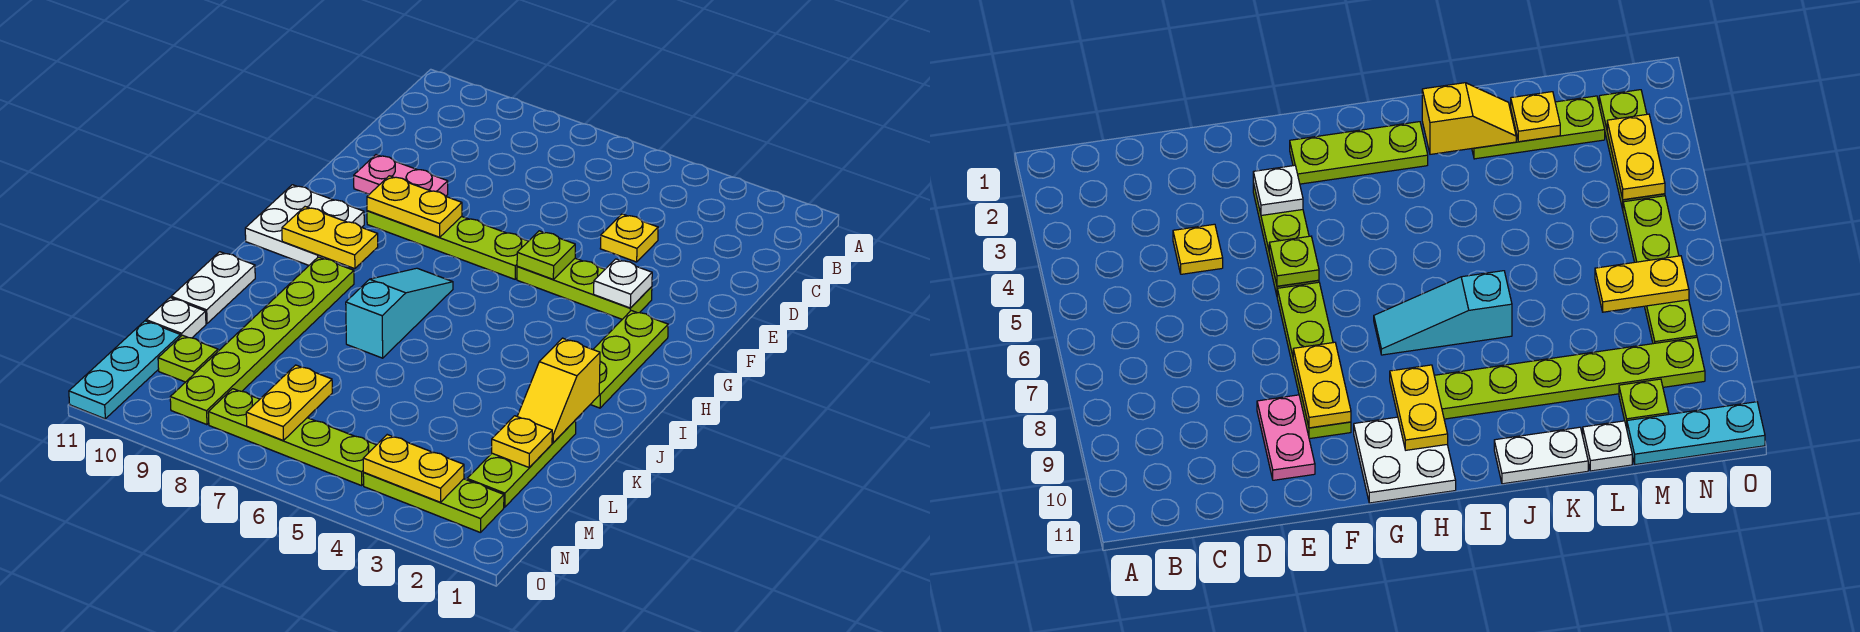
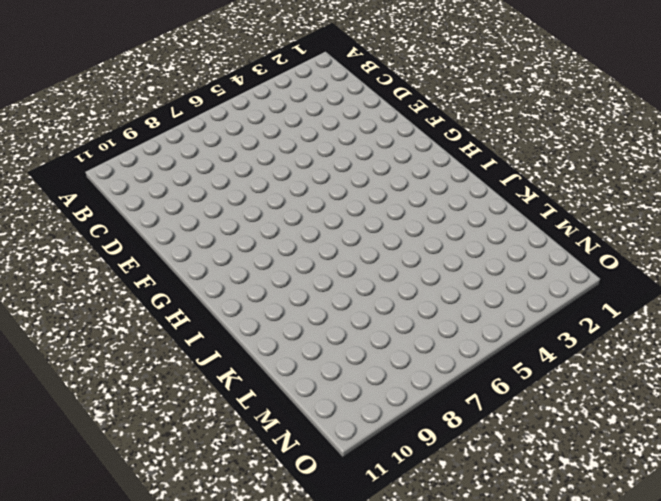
none -> yellow plate D4 level 1
none -> pink plate E9:E10 level 1
none -> lime plate F3:F5 level 1

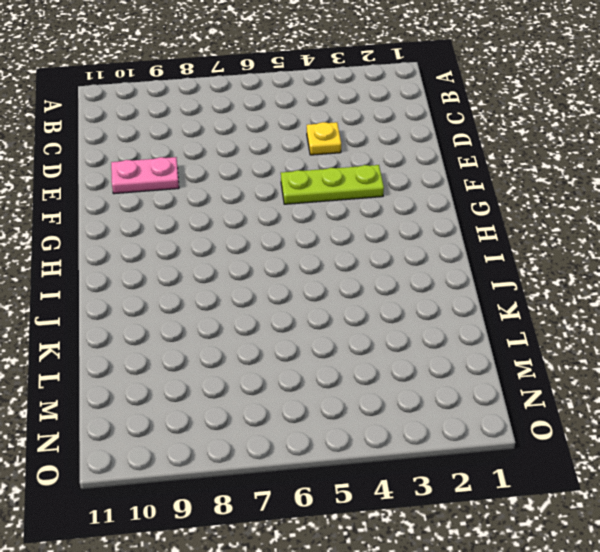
none -> lime plate F6:F9 level 1
none -> lime plate G2:I2 level 1
none -> white plate G10:H11 level 1

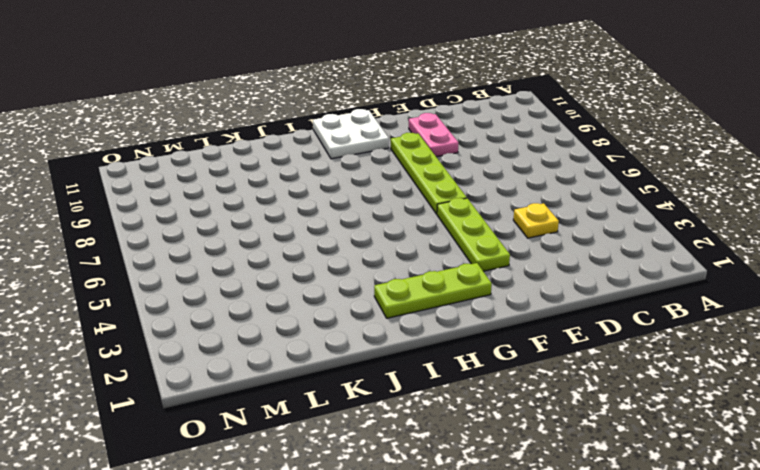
none -> cyan slope H7:J7 level 1 top J
none -> lime plate I9:N9 level 1
none -> white plate J11:K11 level 1

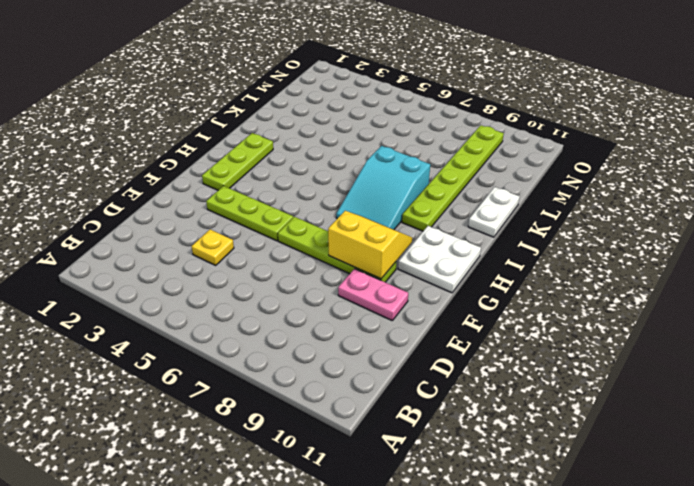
yellow slope F8:G9 level 2 top F -> yellow plate F8:F9 level 2
cyan slope H7:J8 level 1 top J -> cyan slope H7:J7 level 1 top J
none -> lime plate K2:M2 level 1
none -> white plate L11 level 1
none -> lime plate M10 level 1

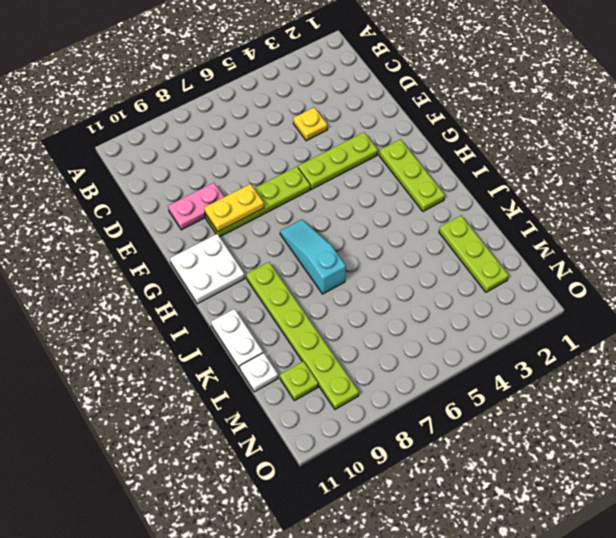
none -> cyan plate M11:O11 level 1
none -> lime plate N2:N4 level 1
none -> lime plate N5:N8 level 1

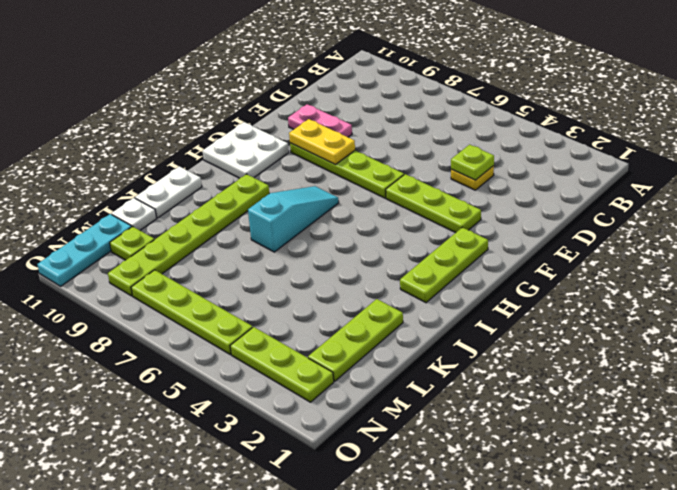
lime plate D4 level 2 -> lime plate F5 level 2
none -> white plate F3 level 2
none -> yellow plate H9:H10 level 2
none -> yellow slope J2:K2 level 2 top J

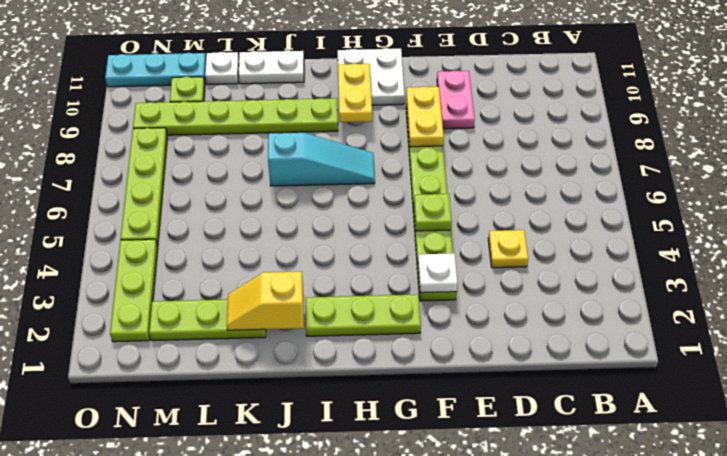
none -> yellow plate L2 level 2
none -> yellow plate M7:N7 level 2
none -> yellow plate N3:N4 level 2

